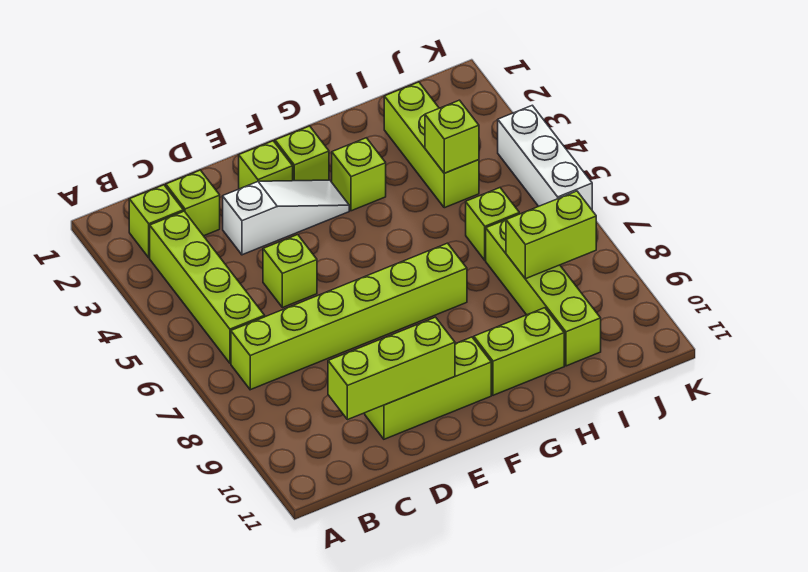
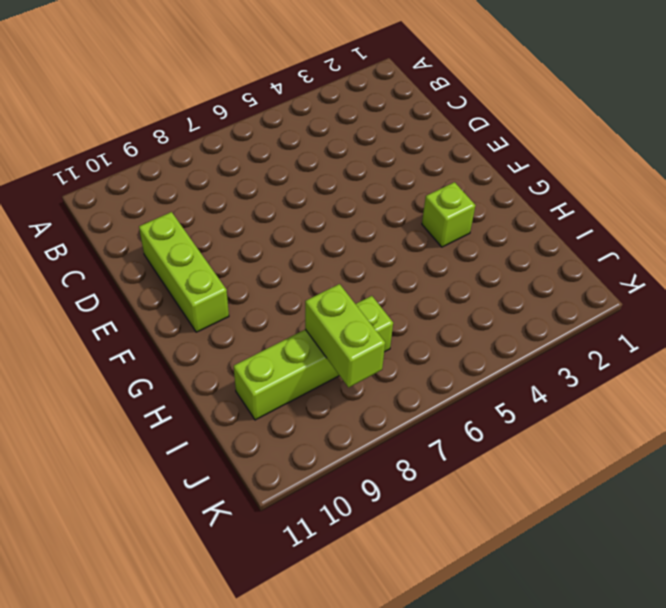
none -> lime brick B2 level 1
none -> lime brick B3:B6 level 1
none -> lime brick B7:G7 level 1

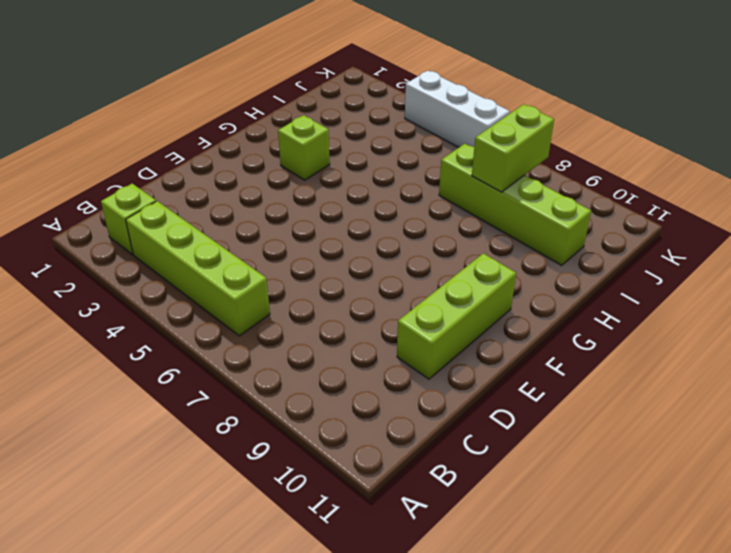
none -> lime brick B7:G7 level 1
none -> lime brick C2 level 1
none -> white slope D3:F3 level 1 top D

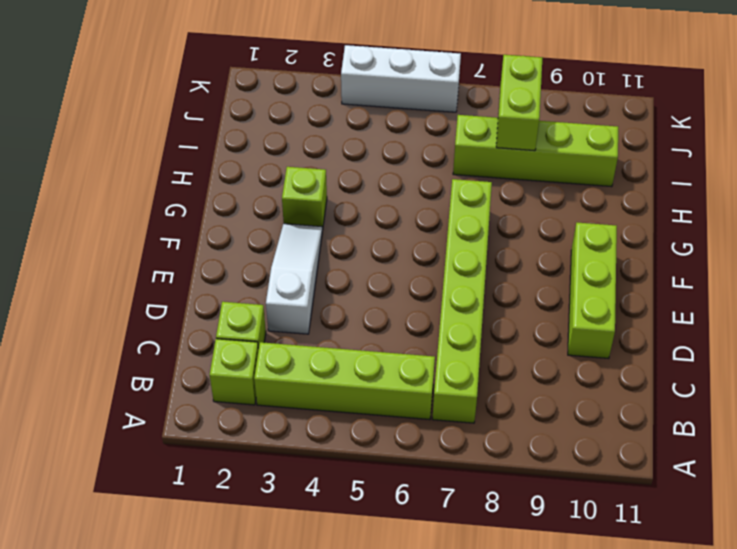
none -> lime brick D5 level 1
none -> lime brick E2 level 1
none -> lime brick F2 level 1

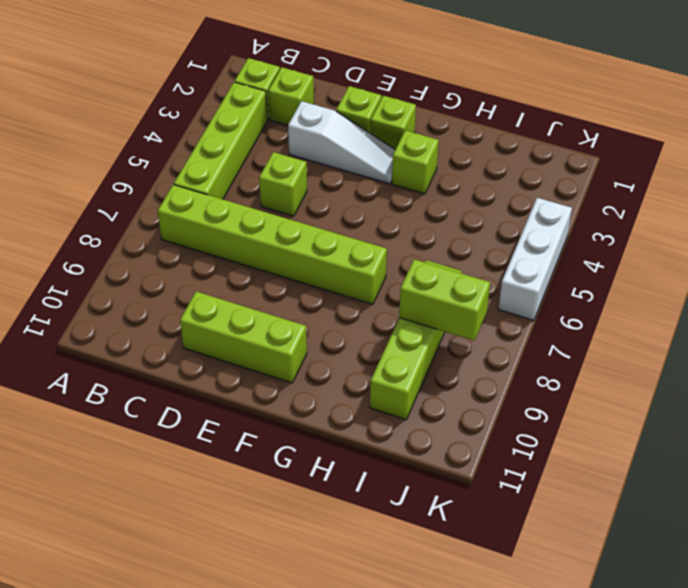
none -> lime brick G10:H10 level 1
none -> lime brick I2:I4 level 1
none -> lime brick I6 level 1

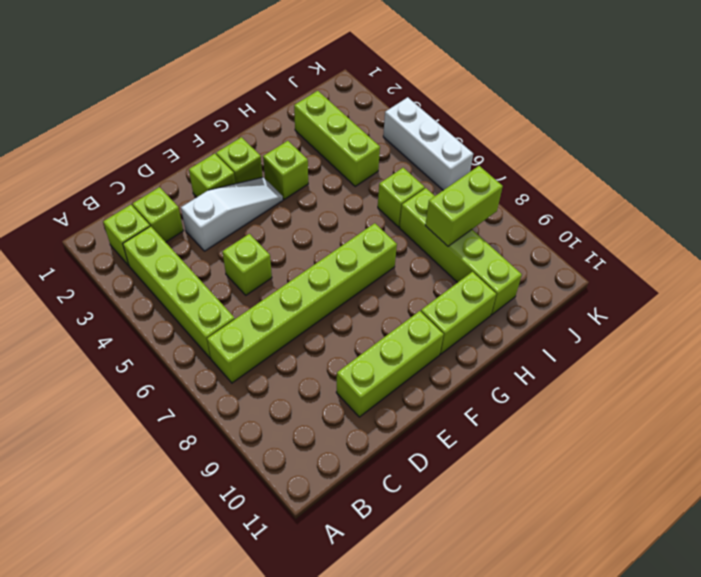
none -> lime brick C10:E10 level 2
none -> lime brick I4 level 2

